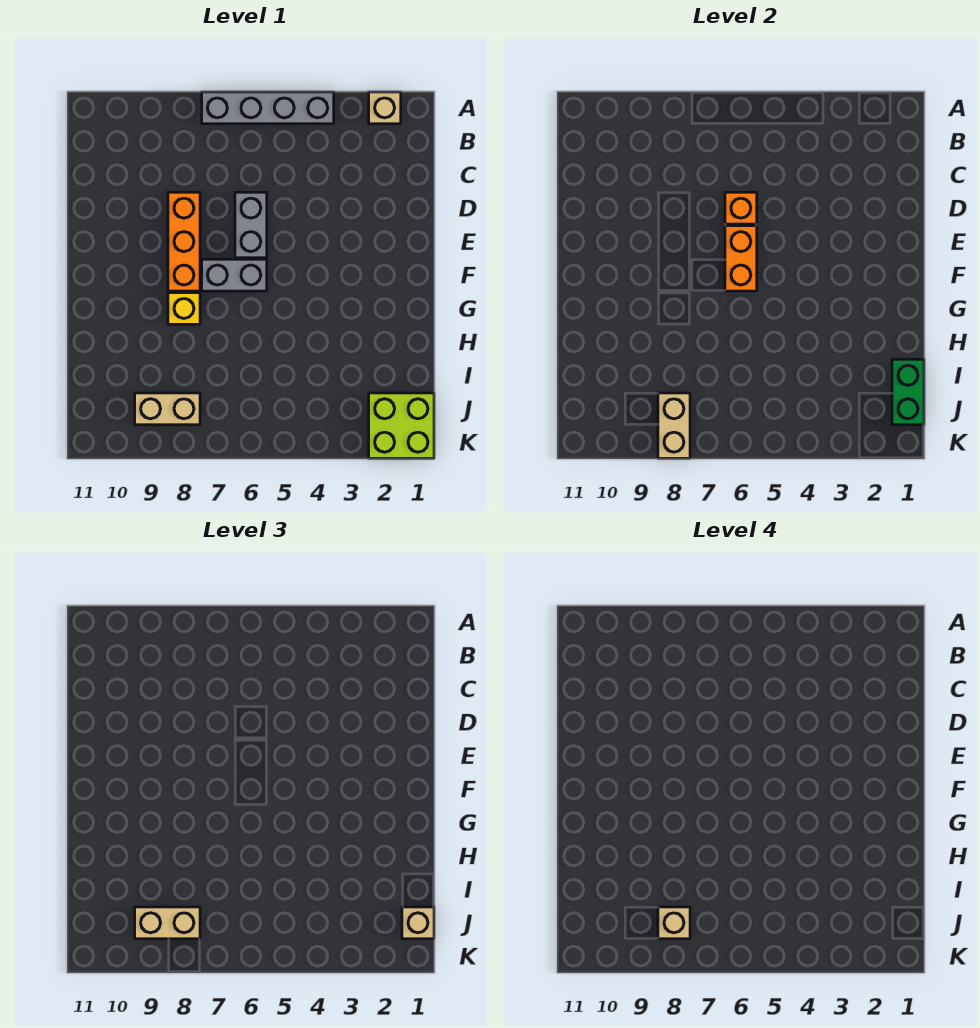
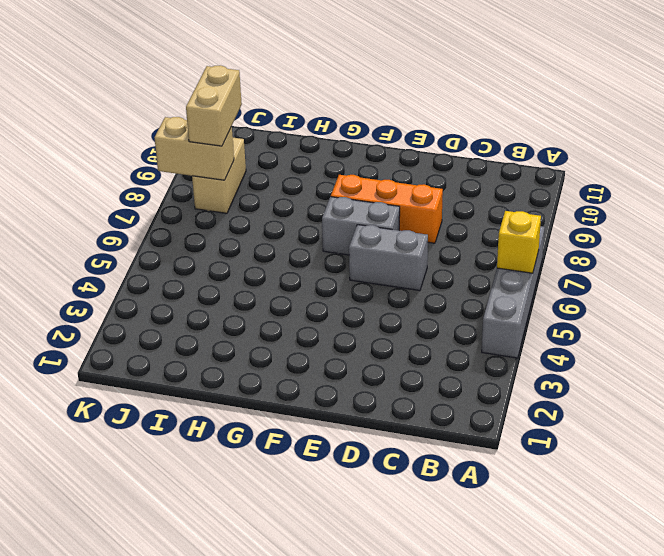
yellow brick A6 level 2 -> yellow brick G8 level 1
grey brick E7:F7 level 1 -> grey brick F6:F7 level 1
none -> tan brick A2 level 1
none -> lime brick J1:K2 level 1
none -> orange brick D6 level 2

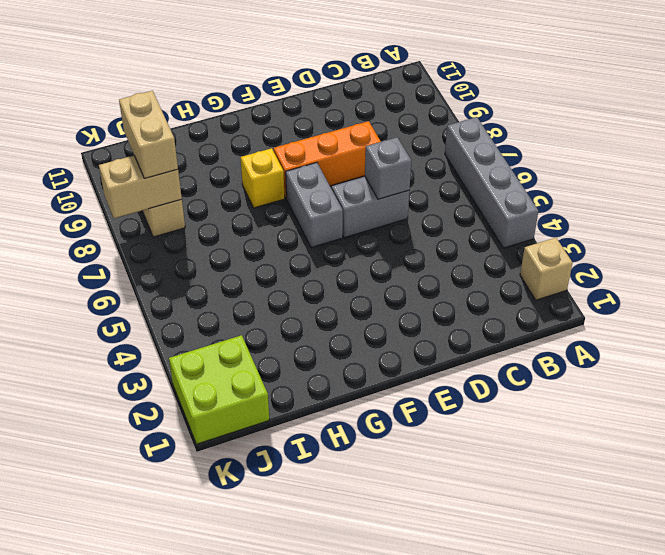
grey brick D6 level 2 -> orange brick D6 level 2
none -> orange brick E6:F6 level 2
none -> green brick I1:J1 level 2
none -> tan brick J1 level 3

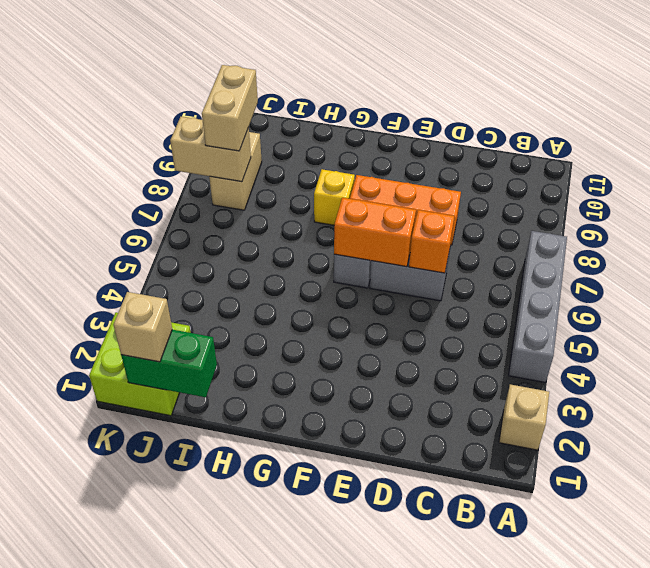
none -> tan brick J8 level 4

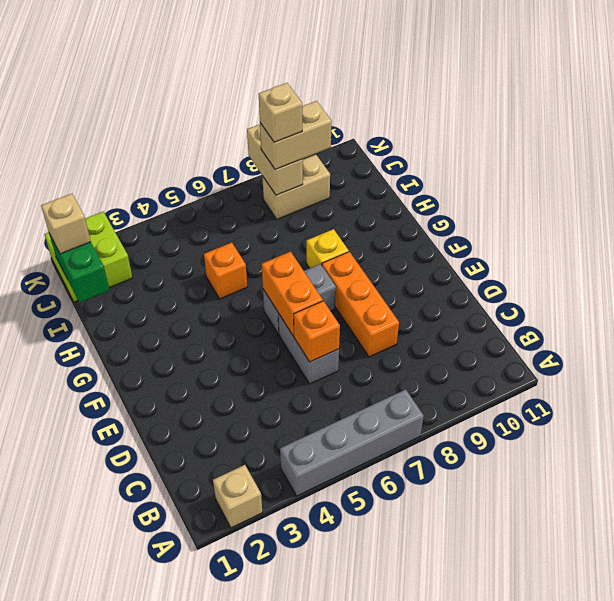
orange brick H5 level 1 -> none

